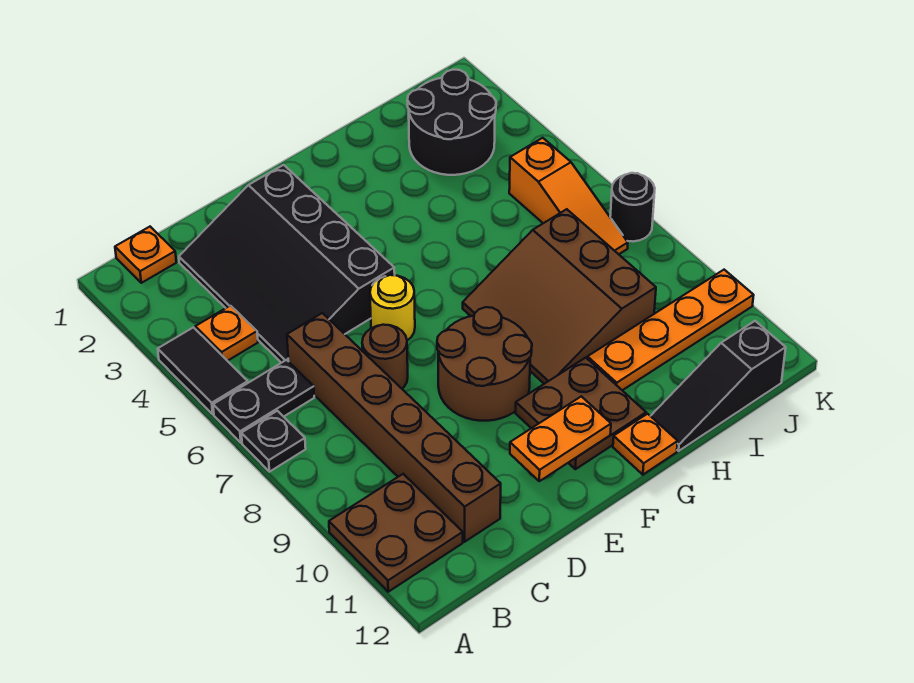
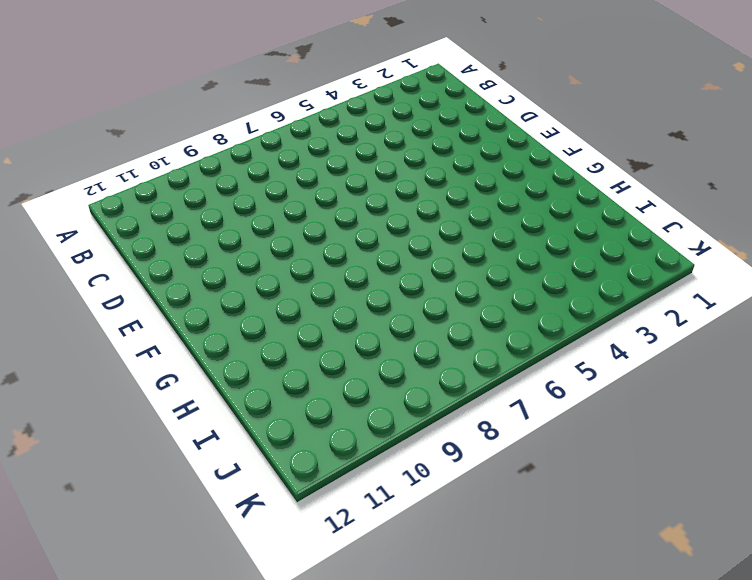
none -> black tile A4:A5 level 1
none -> black plate A6:B6 level 1
none -> black plate A7 level 1

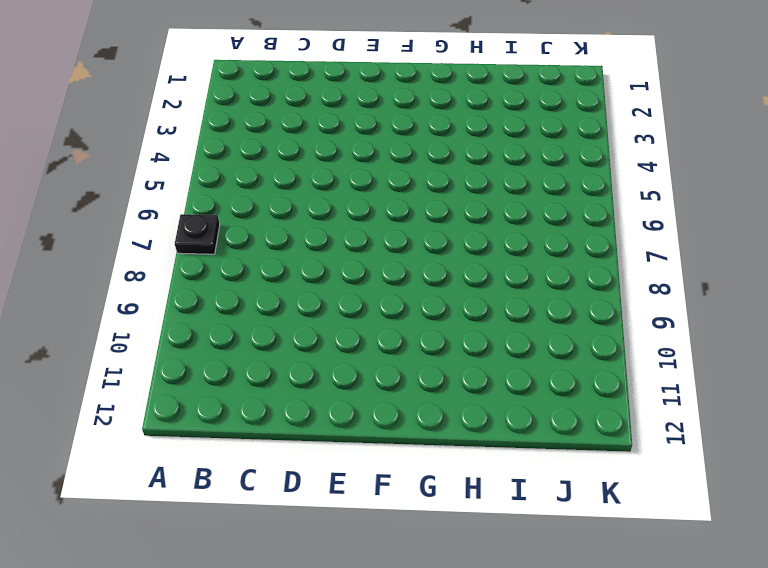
none -> black tile A4:A5 level 1
none -> black plate A6:B6 level 1
none -> brown plate A10:B11 level 1

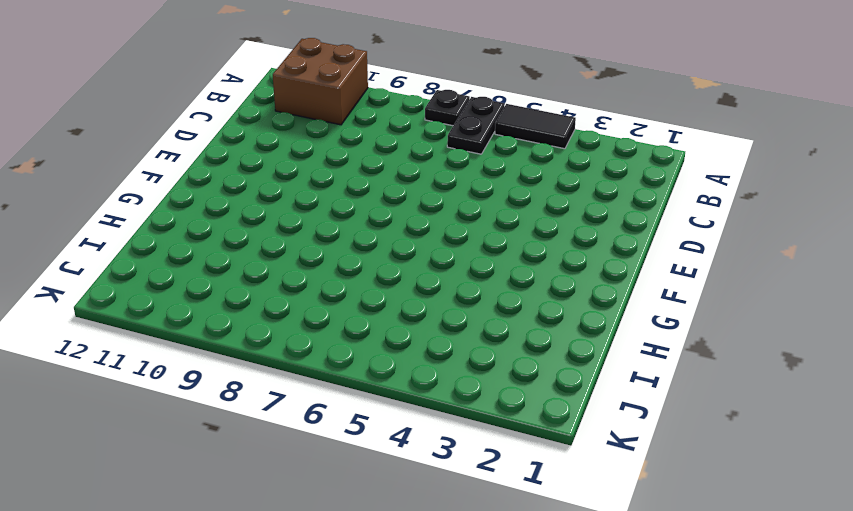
brown brick A10:B11 level 1 -> brown plate A10:B11 level 1
none -> orange plate B1 level 1
none -> orange plate B4 level 1
none -> black slope C2:E5 level 1 top E

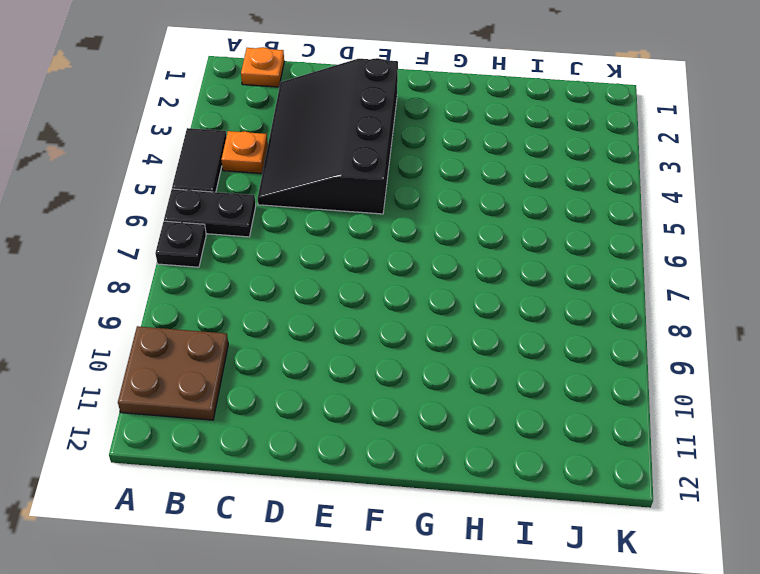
none -> brown brick C6:C11 level 1
none -> brown round brick D7 level 1
none -> yellow round brick E6 level 1

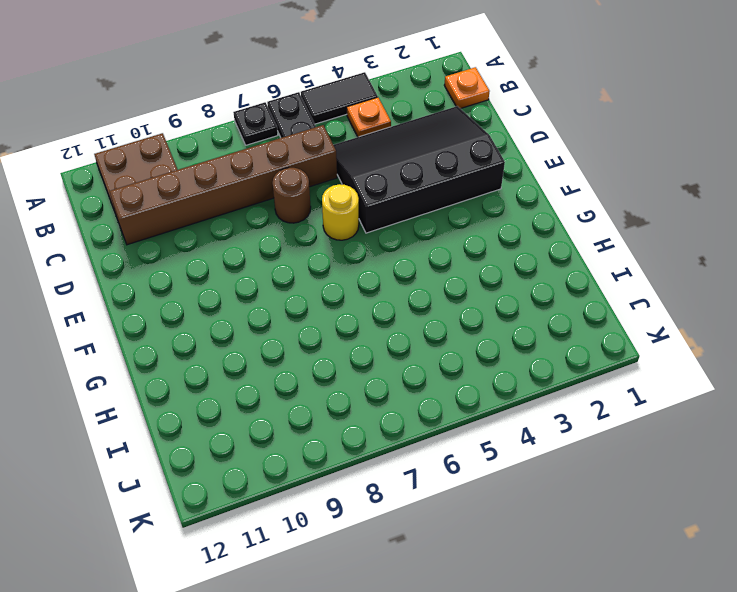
none -> brown round brick E8:F9 level 1
none -> brown plate F10:G11 level 1
none -> brown slope G7:I9 level 1 top I

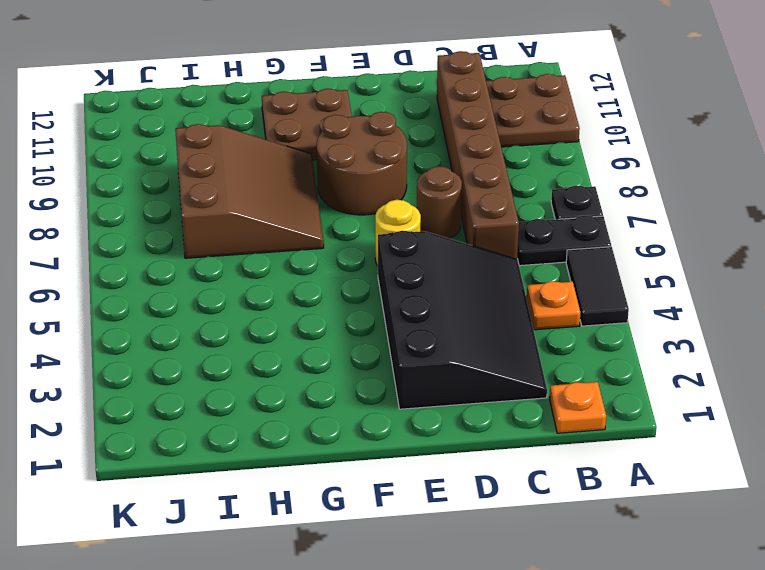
none -> orange plate G12 level 1
none -> orange plate H10:K10 level 1
none -> black slope H12:J12 level 1 top J

